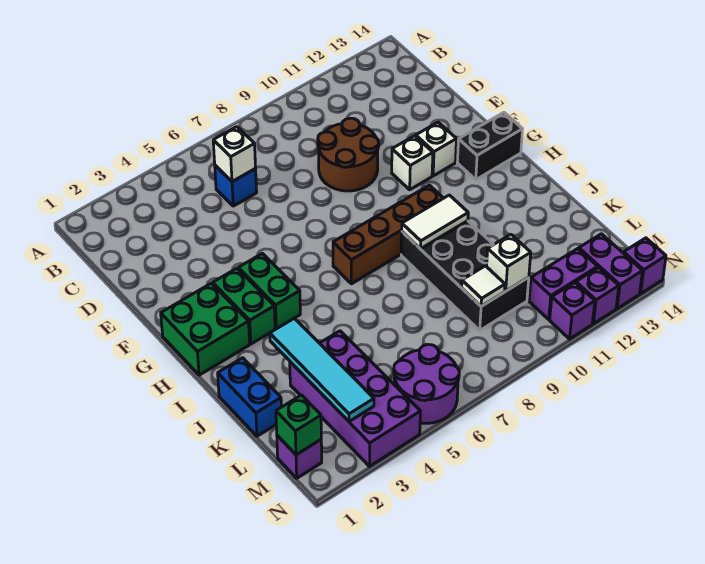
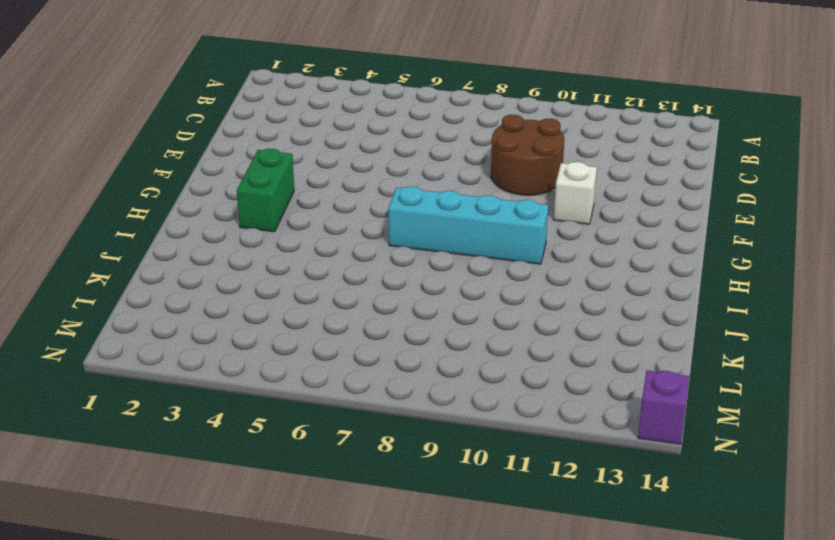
cyan brick H7:H10 level 1 -> brown brick H7:H10 level 1
none -> blue brick C6 level 1
none -> white brick F12 level 1
none -> green brick G1:H2 level 1

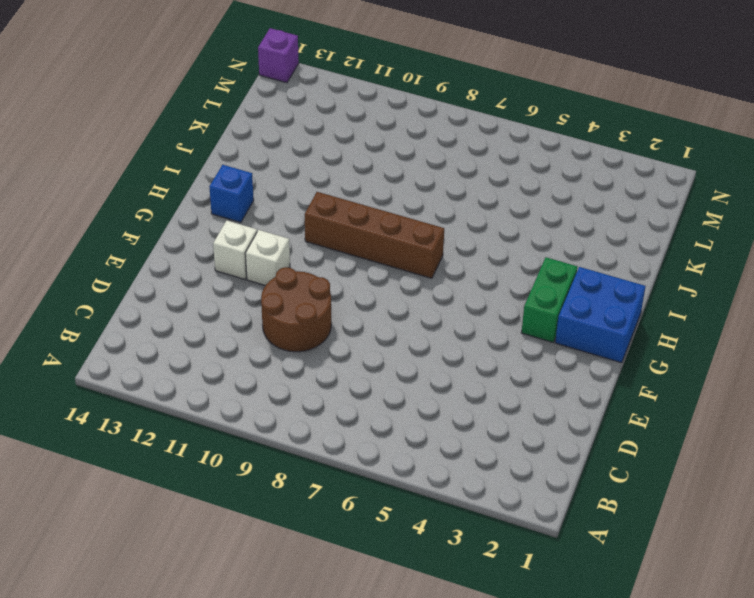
blue brick G1:H2 level 1 -> green brick G1:H2 level 1
blue brick H13 level 1 -> blue brick C6 level 1
none -> green brick G4:H4 level 1
none -> black brick G13:G14 level 1
none -> black brick I9:L10 level 1

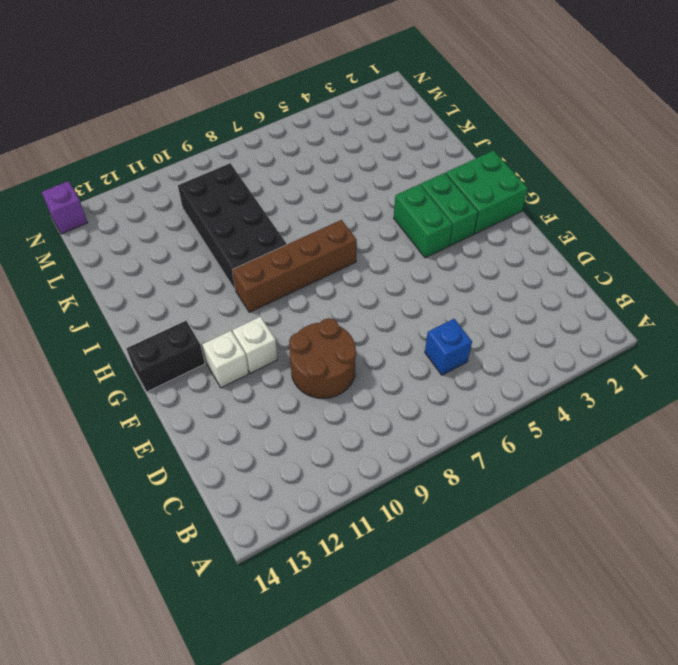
none -> blue brick J1:K1 level 1
none -> purple brick K3:N4 level 1
none -> purple brick M1 level 1

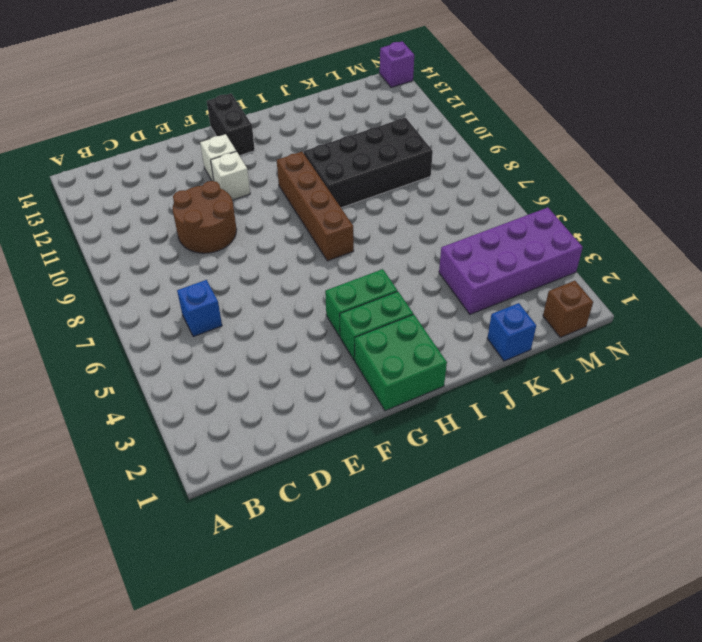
blue brick K1 level 1 -> blue brick J1:K1 level 1
brown brick M1 level 1 -> purple brick M1 level 1
none -> purple round brick M5:N6 level 1
none -> purple brick M11:M12 level 1
none -> purple brick M13:N13 level 1

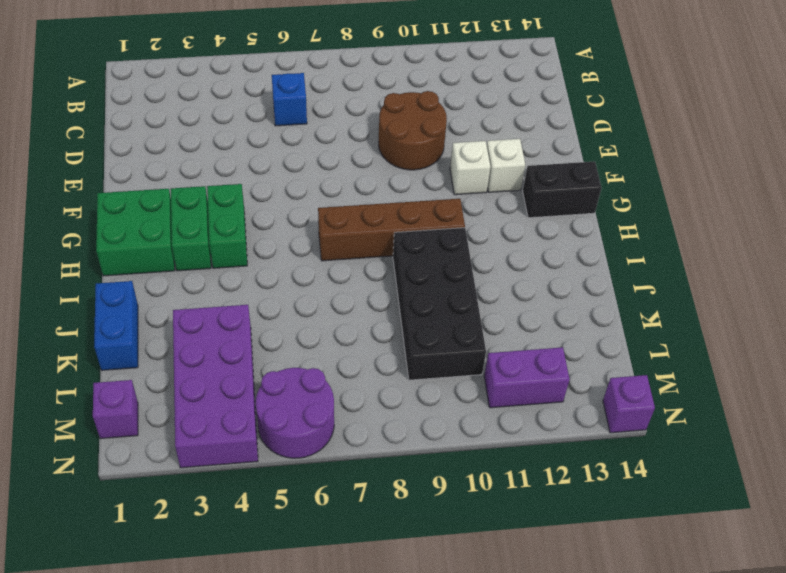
none -> purple brick M13:N13 level 1
none -> purple brick N11 level 1
none -> purple brick N12 level 1

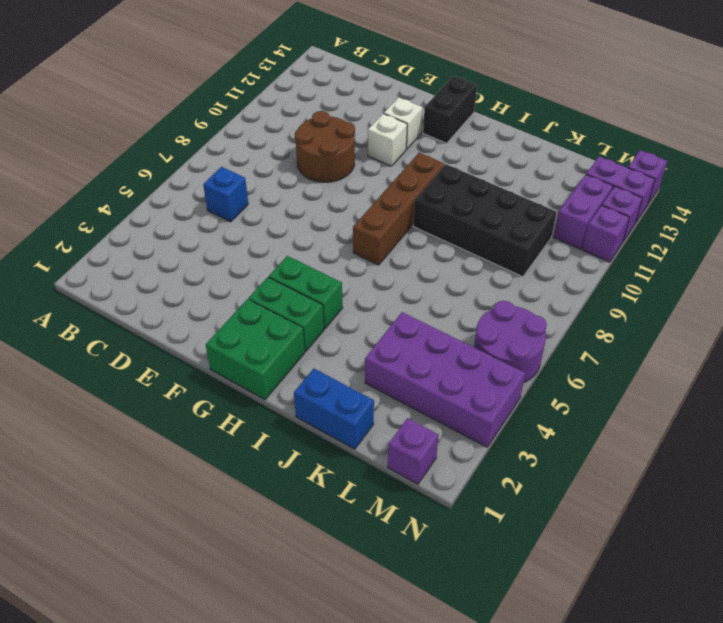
none -> white brick C6 level 2
none -> white tile I9:I10 level 2
none -> cyan tile J3:M3 level 2

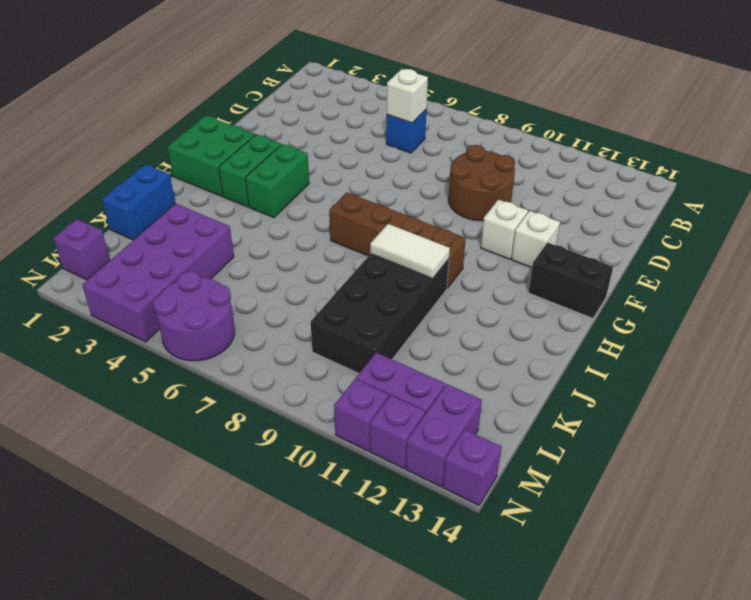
none -> cyan tile J3:M3 level 2
none -> white tile L9 level 2
none -> white brick L10 level 2

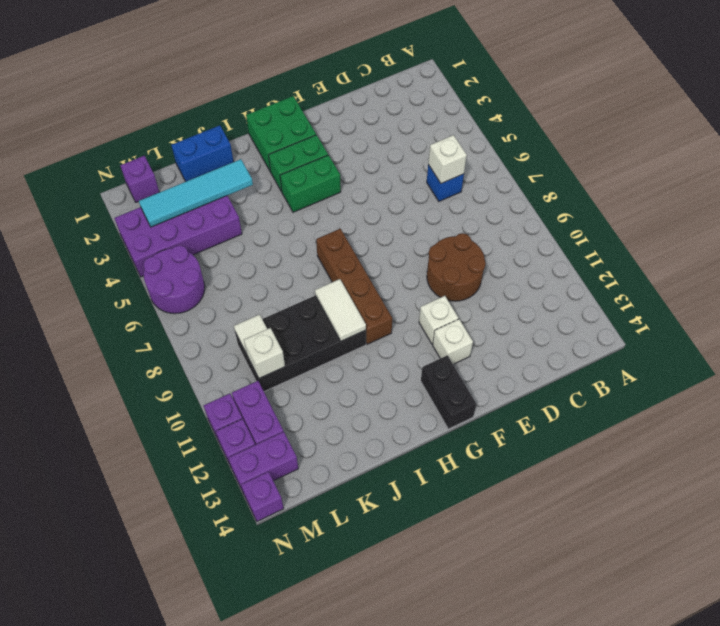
none -> green brick M1 level 2

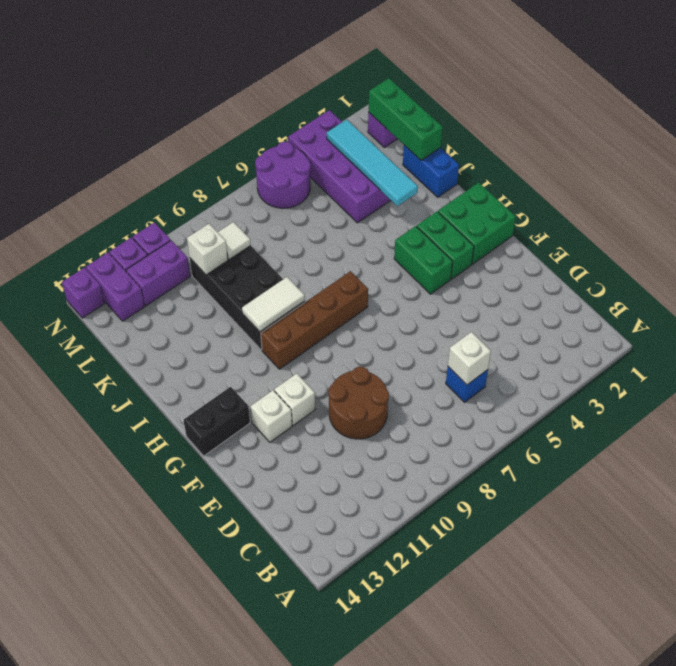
green brick K1:M1 level 2 -> green brick M1 level 2

